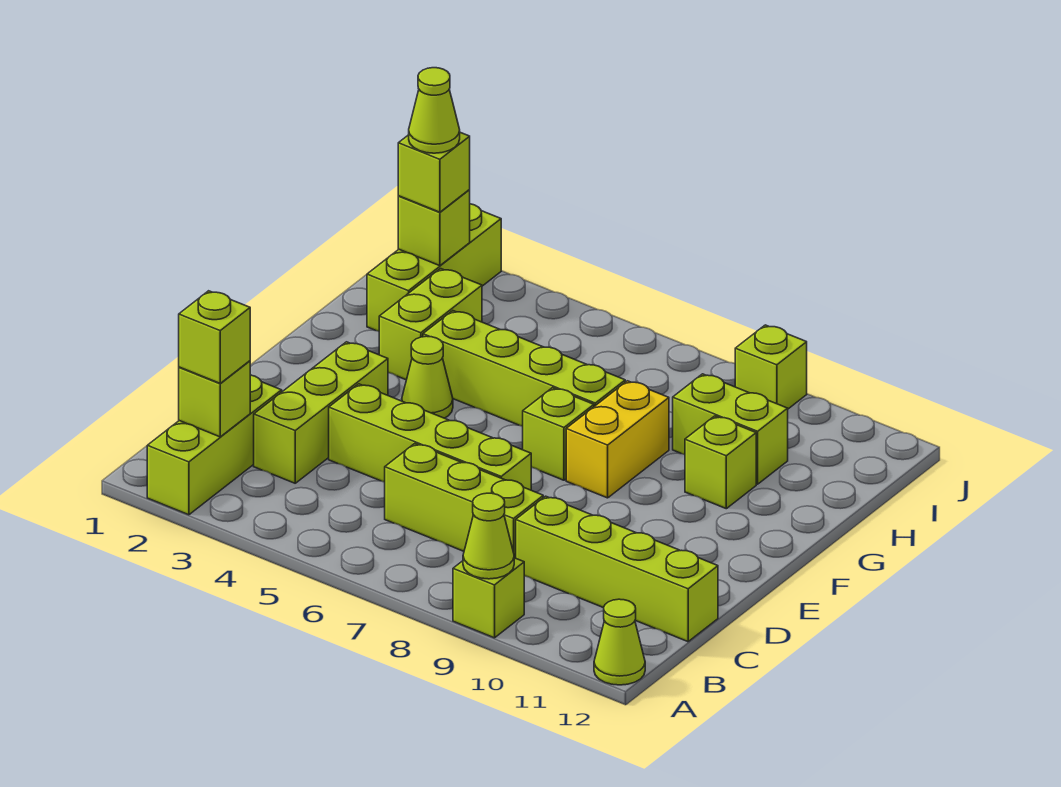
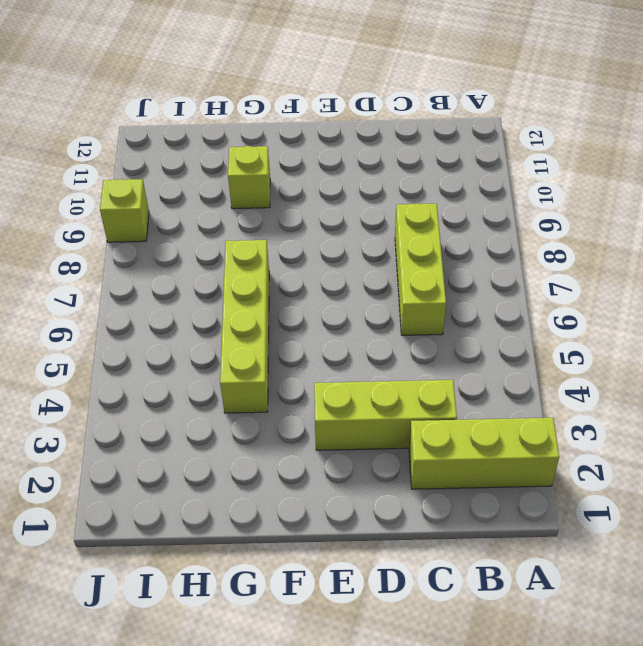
none -> lime brick A9 level 1
none -> lime cone A12 level 1
none -> lime brick C9:C12 level 1

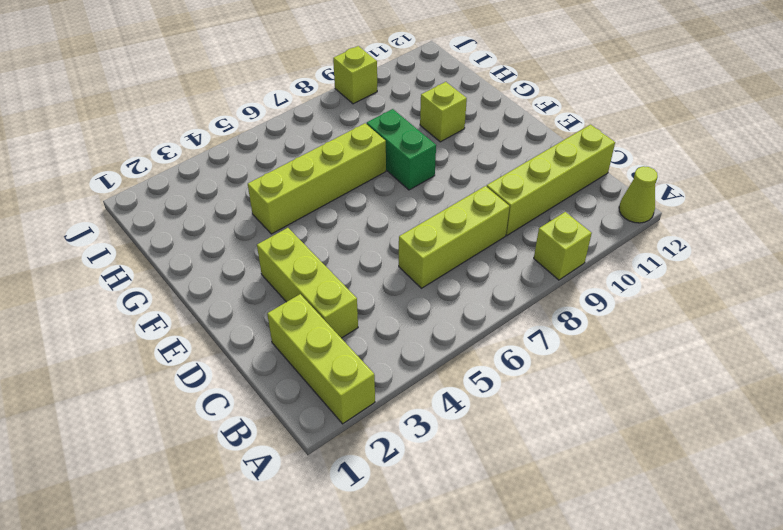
green brick F8:G8 level 1 -> yellow brick F8:G8 level 1
none -> lime brick D4:D7 level 1
none -> lime cone F4 level 1
none -> lime brick F7 level 1

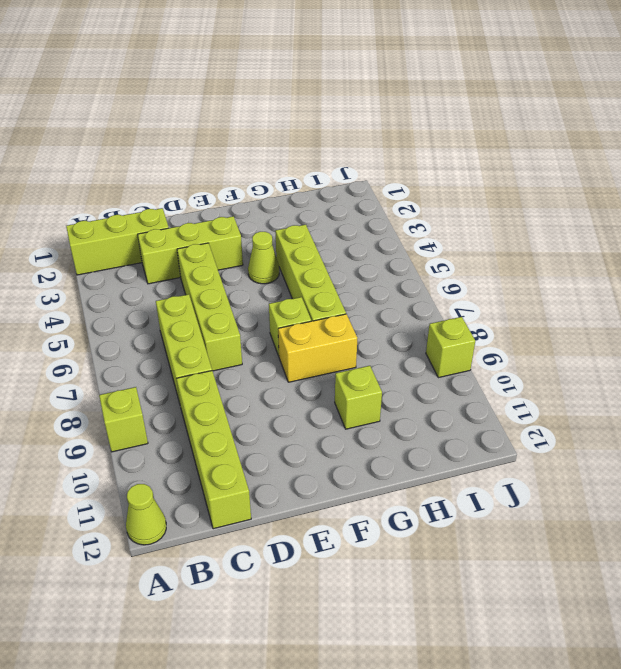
none -> lime brick G3:H3 level 1
none -> lime brick H2:J2 level 1
none -> lime brick H9:H10 level 1

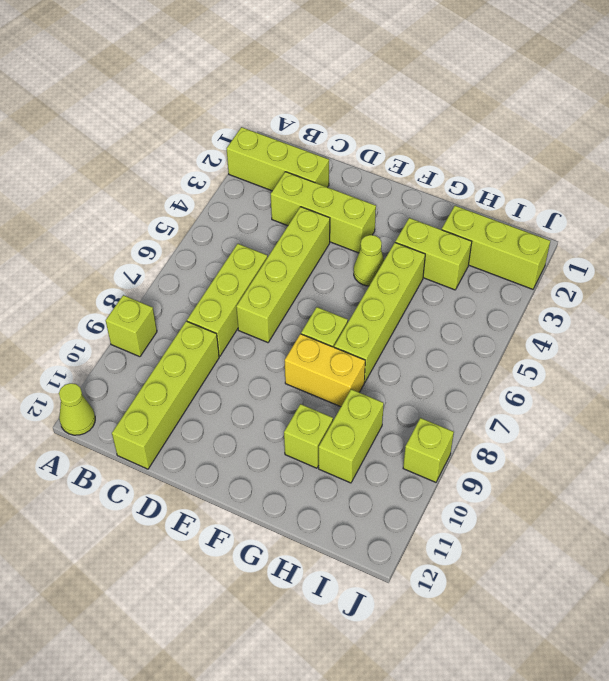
none -> lime cone A9 level 2
none -> lime brick B2 level 2
none -> lime brick I2 level 2

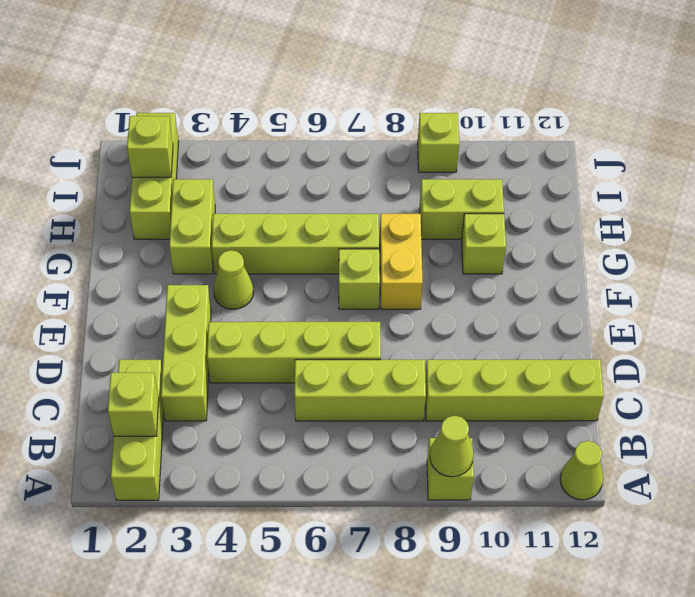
none -> lime brick B2 level 3
none -> lime brick I2 level 3
none -> lime cone I2 level 4

